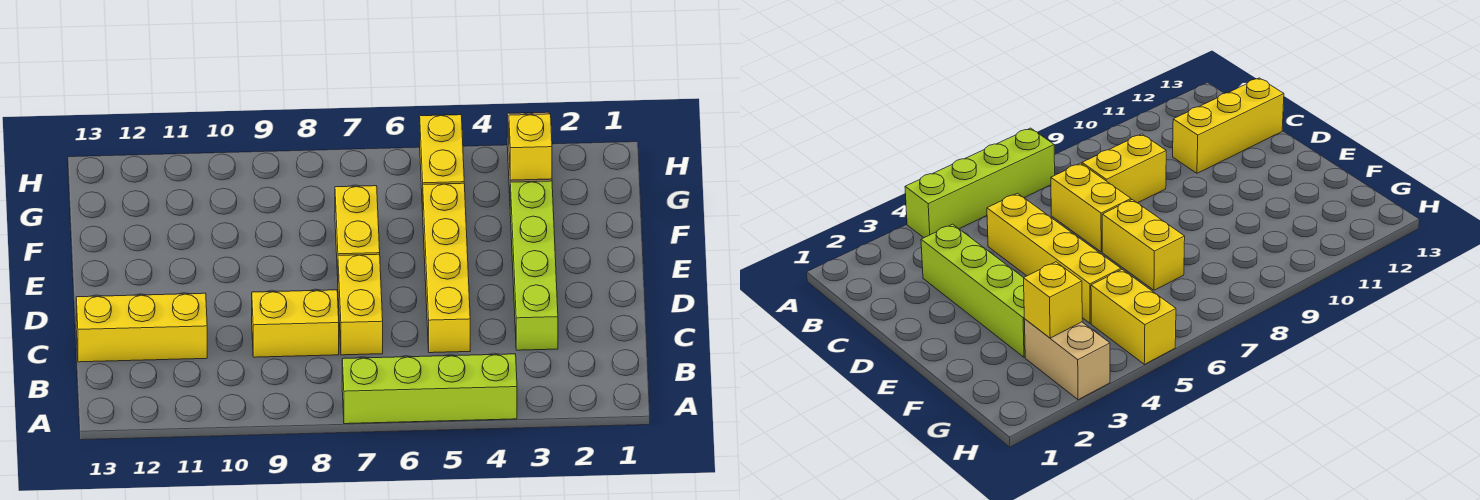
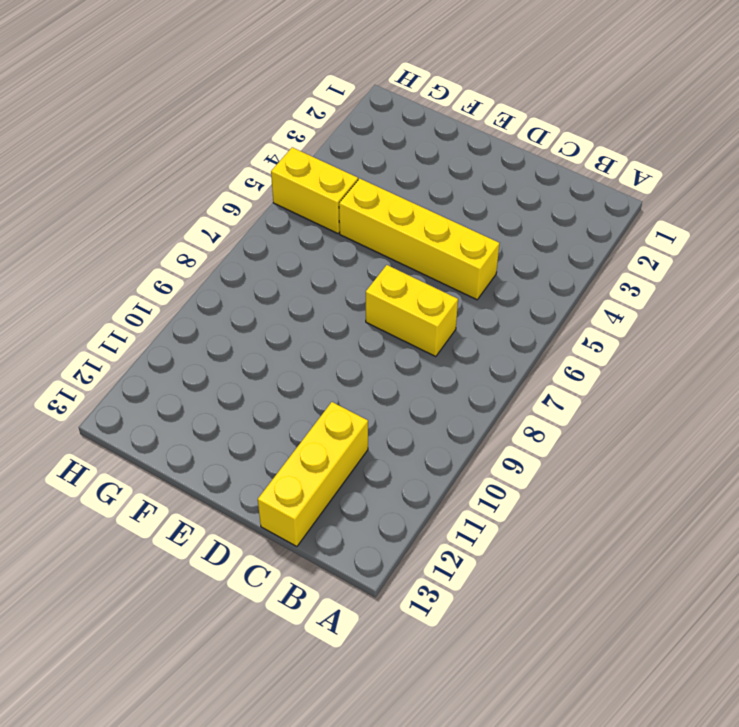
none -> lime brick A4:A7 level 1
none -> lime brick C3:F3 level 1

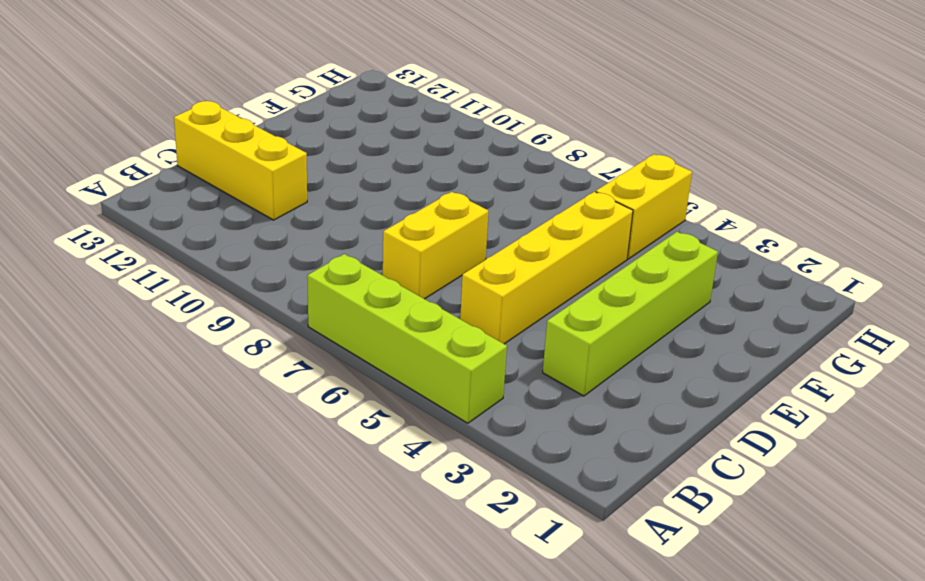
none -> yellow brick C8:C9 level 1
none -> yellow brick E7:F7 level 1

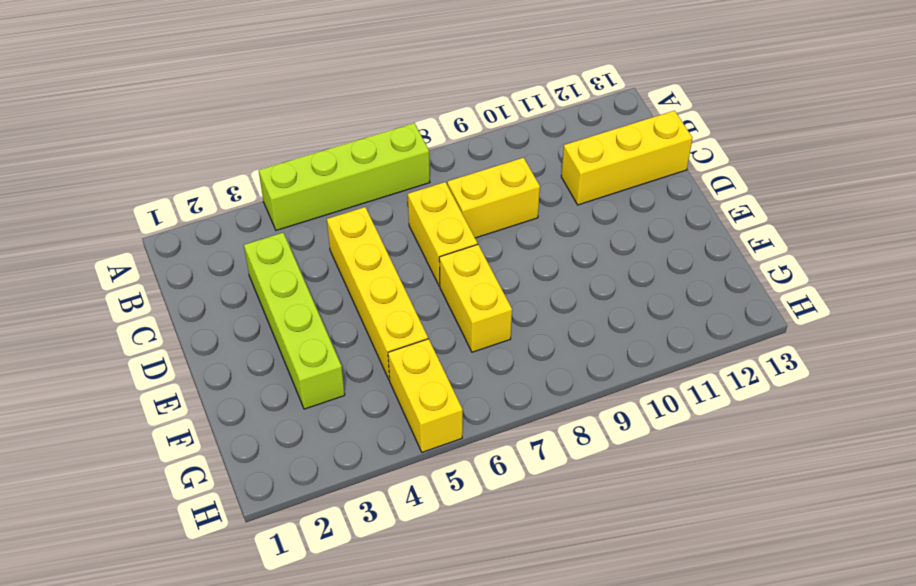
none -> tan brick G3:H3 level 1
none -> yellow brick G3 level 2

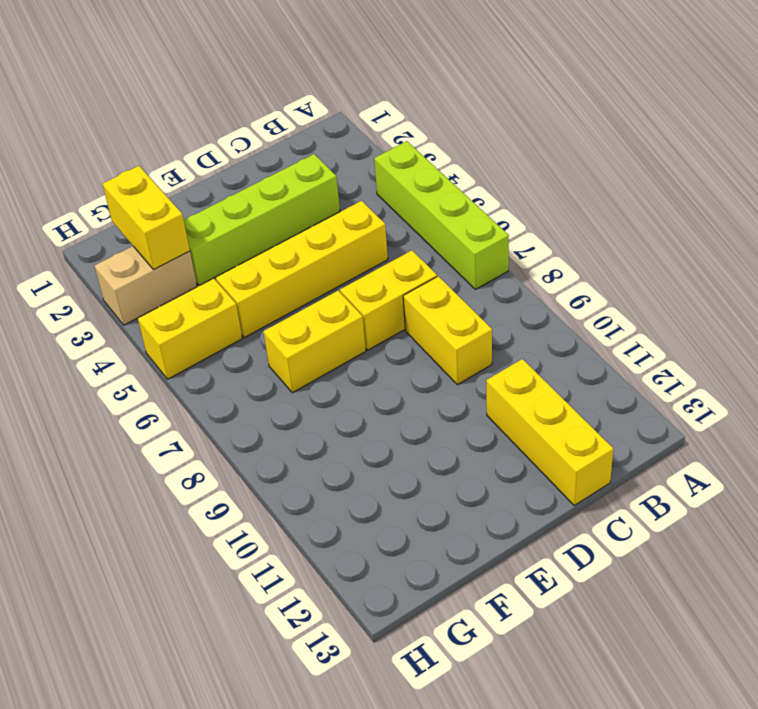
yellow brick G2:G3 level 2 -> yellow brick G3 level 2

